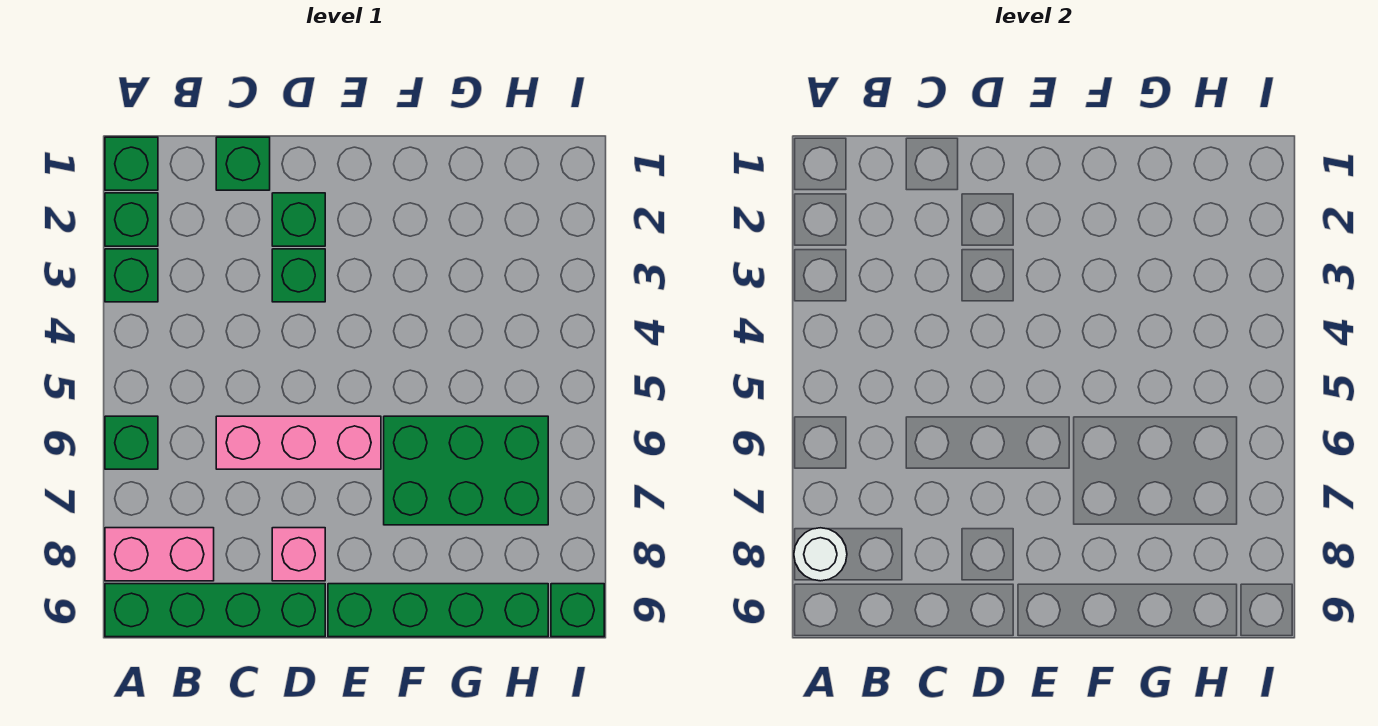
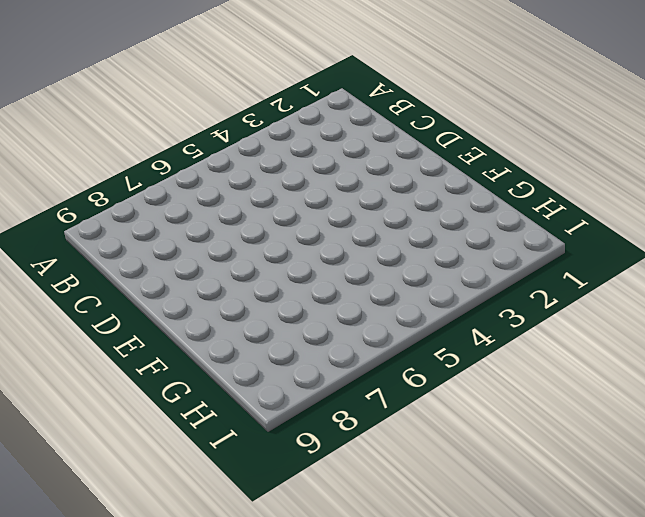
none -> green brick A1 level 1
none -> green brick A2 level 1
none -> green brick A3 level 1

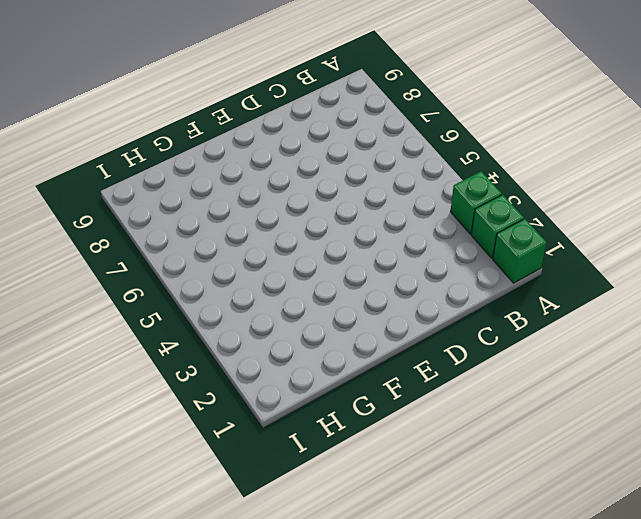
none -> green brick A6 level 1
none -> pink brick A8:B8 level 1
none -> green brick A9:D9 level 1

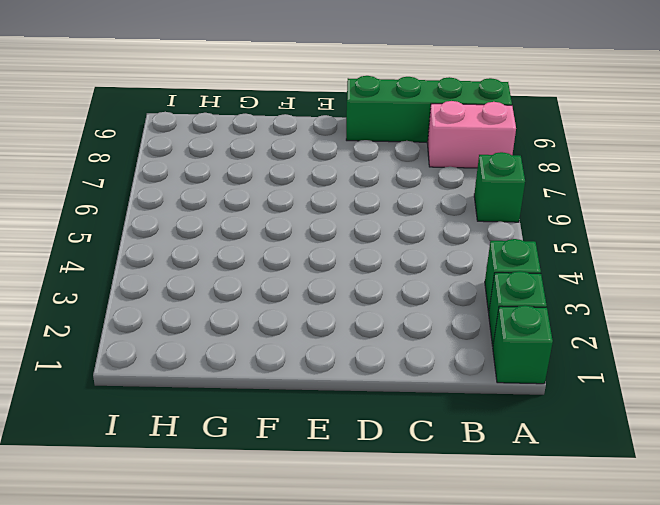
none -> green brick C1 level 1
none -> pink brick C6:E6 level 1
none -> green brick D2 level 1

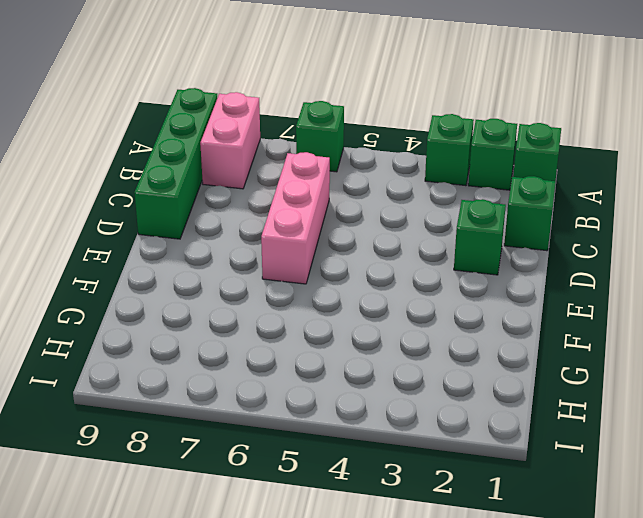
none -> green brick D3 level 1
none -> pink brick D8 level 1
none -> green brick E9:H9 level 1

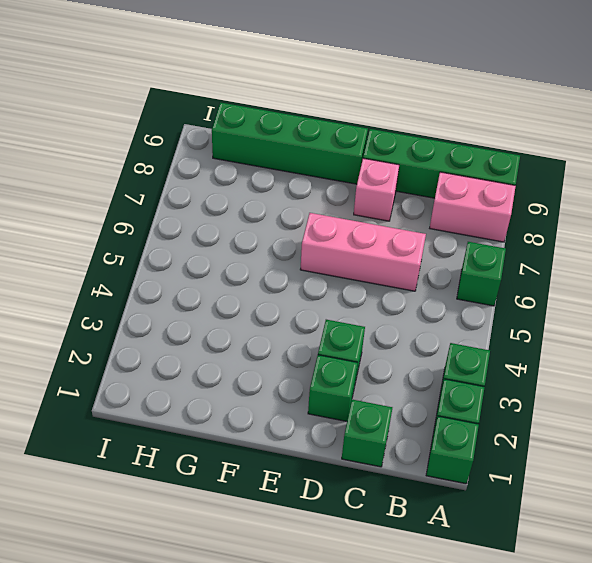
none -> green brick F6:H7 level 1
none -> green brick I9 level 1
none -> white round brick A8 level 2

